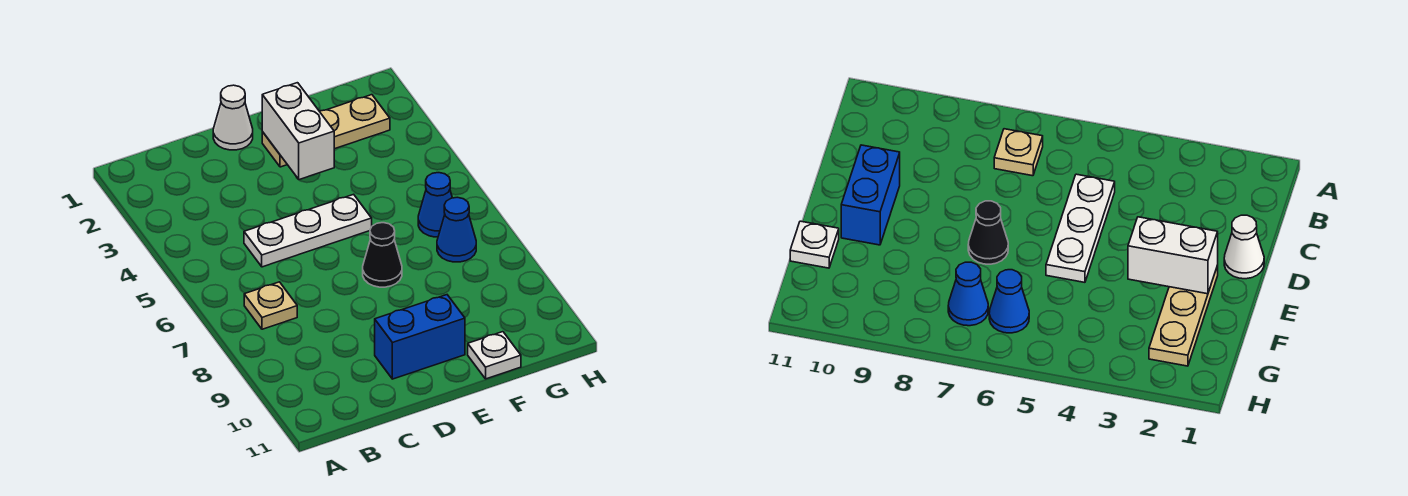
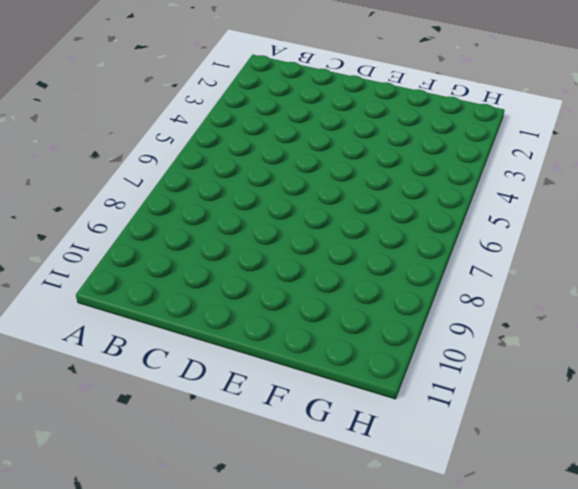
none -> tan plate B7 level 1
none -> white plate C5:E5 level 1

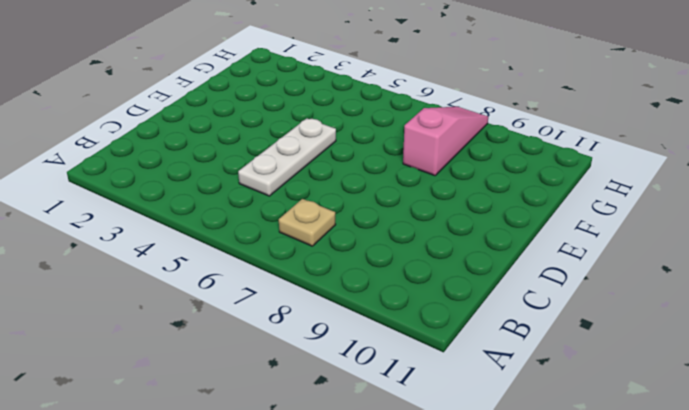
pink slope F8:H8 level 1 top F -> none
none -> white cone D1 level 1
none -> blue brick D10:E10 level 1

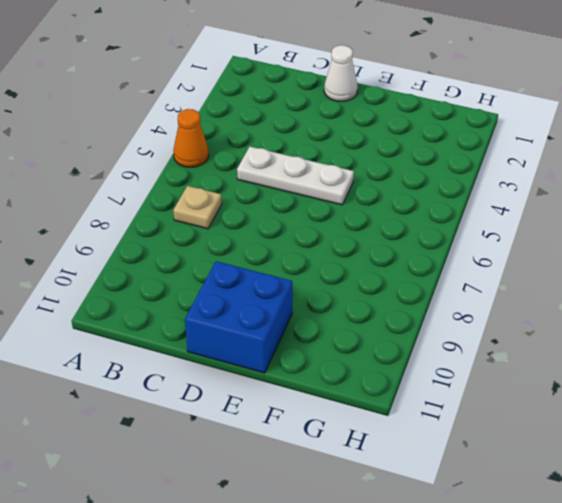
orange cone A5 level 1 -> none
blue brick D10:E11 level 1 -> blue brick D10:E10 level 1
none -> tan plate E2:G2 level 1
none -> black cone E7 level 1

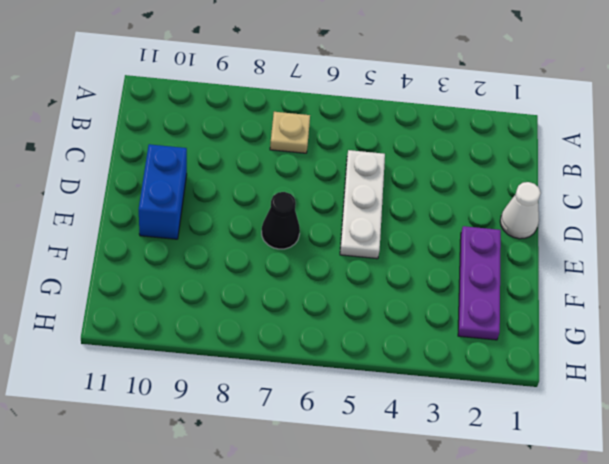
purple plate E2:G2 level 1 -> tan plate E2:G2 level 1
none -> white plate F11 level 1
none -> blue cone G6 level 1

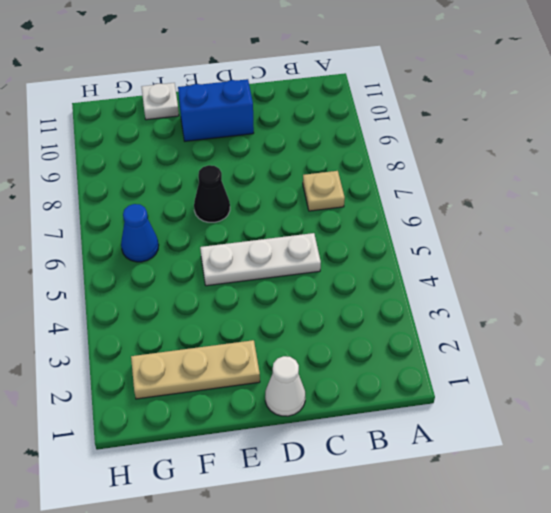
none -> blue cone G7 level 1
none -> white brick E2:E3 level 2

